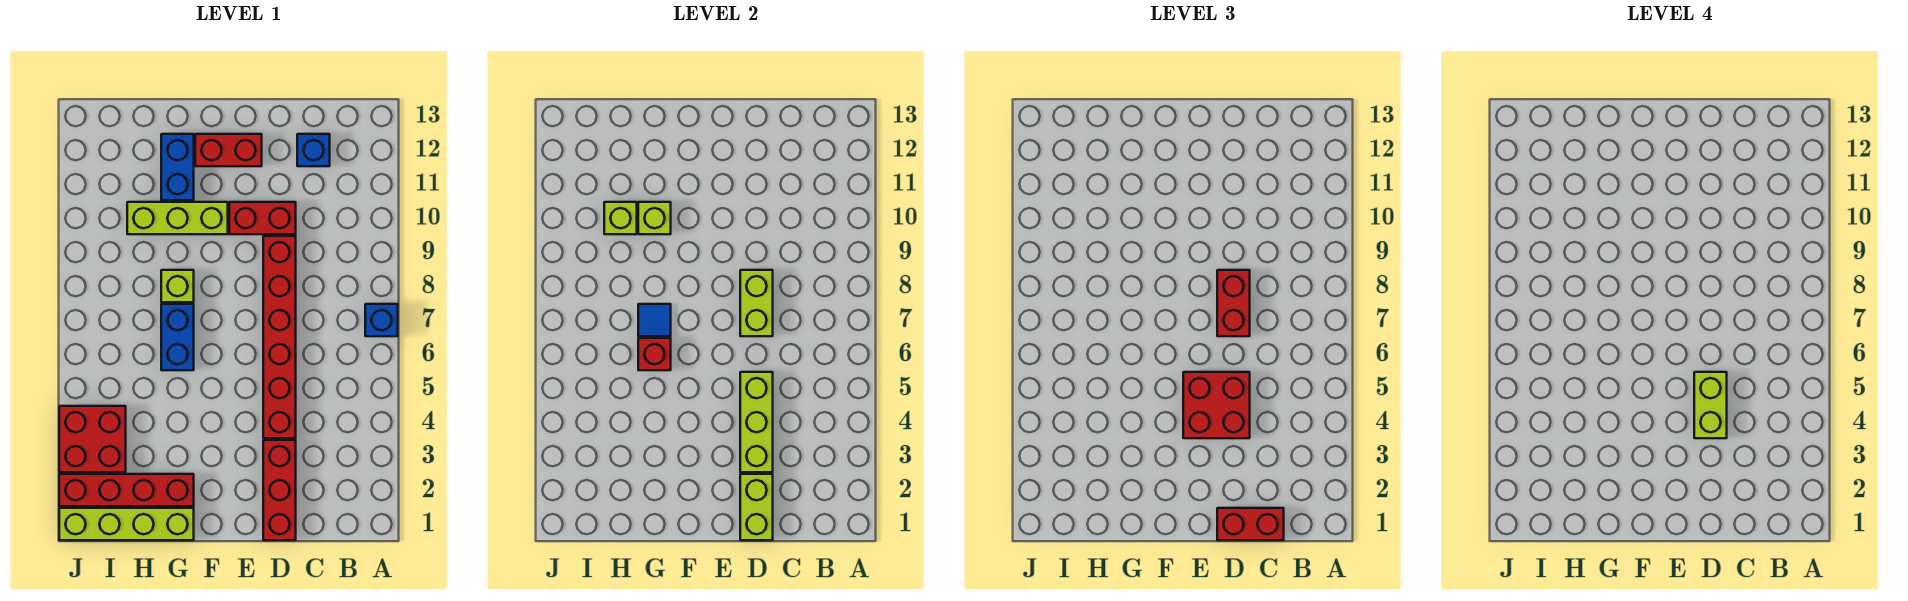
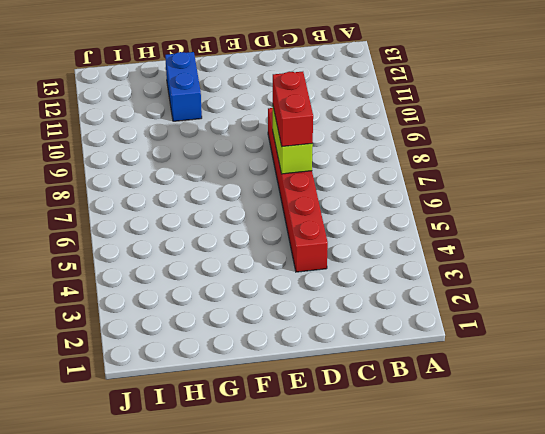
none -> blue brick A7 level 1
none -> blue brick C12 level 1
none -> red brick D1:D3 level 1

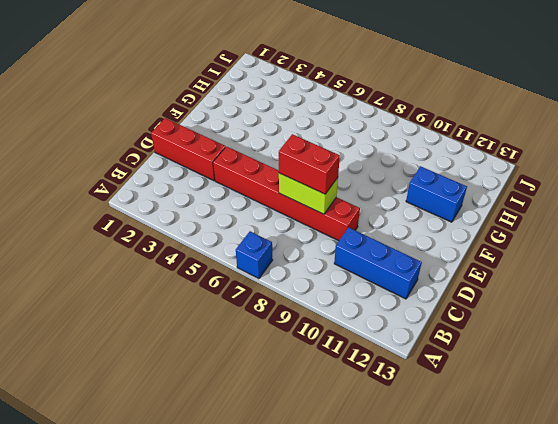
blue brick C10:C12 level 1 -> blue brick C12 level 1
none -> red brick D10:E10 level 1
none -> red brick E12:F12 level 1
none -> lime brick F10:H10 level 1

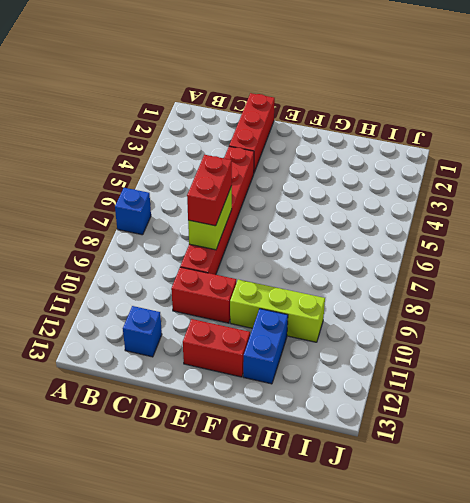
none -> lime brick G1:J1 level 1
none -> red brick G2:J2 level 1
none -> blue brick G6:G7 level 1

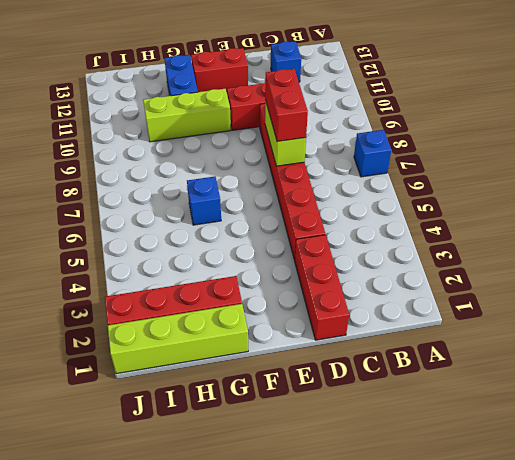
blue brick G6 level 1 -> blue brick G6:G7 level 1
none -> lime brick G8 level 1
none -> red brick I3:J4 level 1
none -> lime brick D1:D2 level 2

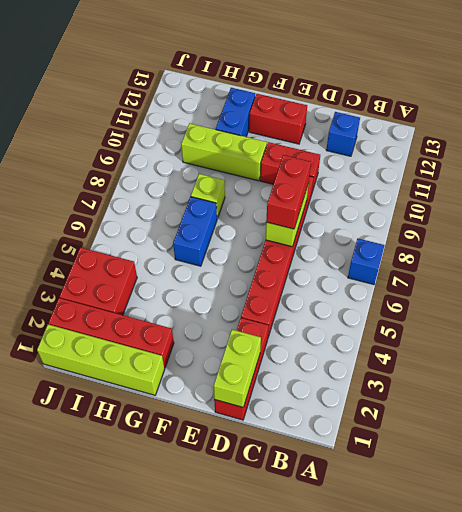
none -> lime brick D3:D5 level 2
none -> red brick G6 level 2
none -> blue tile G7 level 2

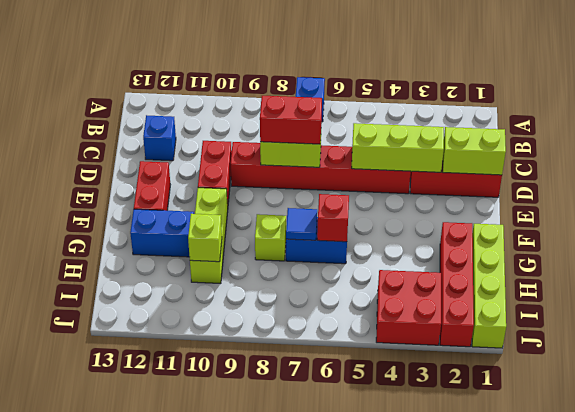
none -> lime brick G10 level 2
none -> red brick C1:D1 level 3
none -> red brick D4:E5 level 3

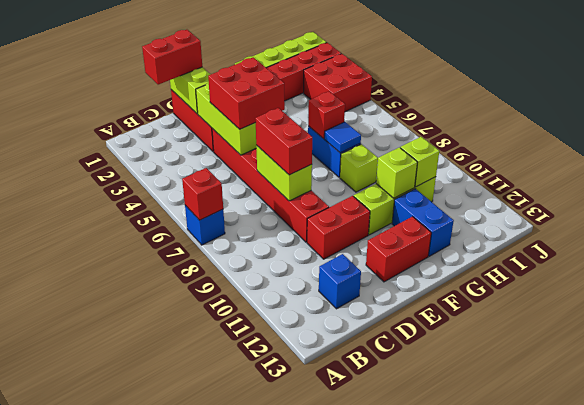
red brick A7 level 2 -> none
none -> lime brick D4:D5 level 4

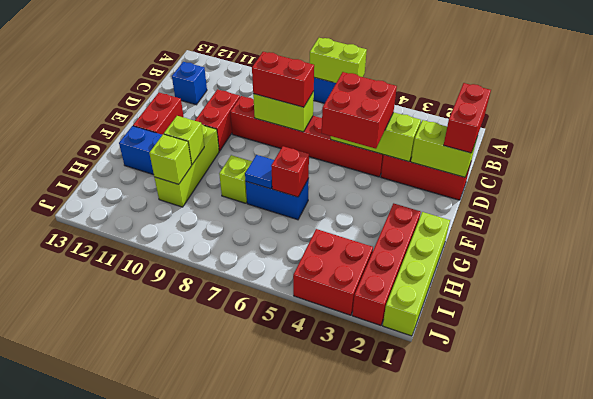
lime brick A6:A7 level 2 -> lime brick D4:D5 level 4

